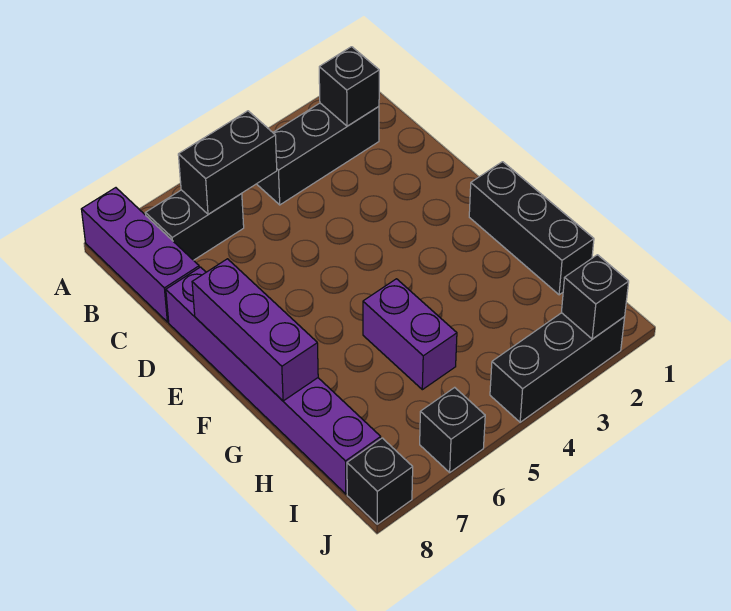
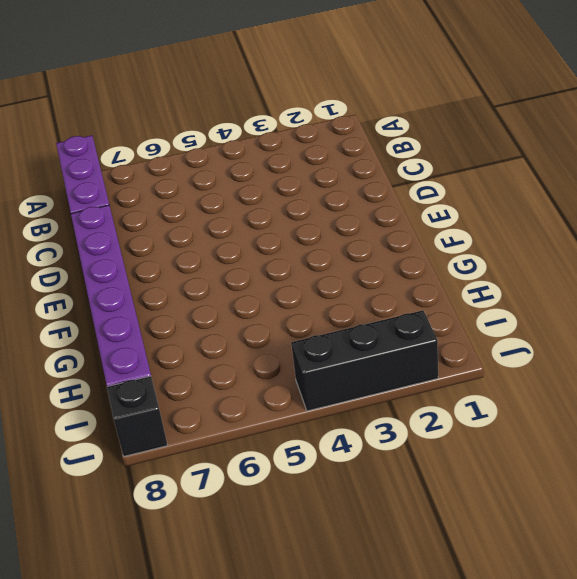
none -> black brick B2:B4 level 1
none -> black brick B6:B7 level 1
none -> black brick F1:H1 level 1

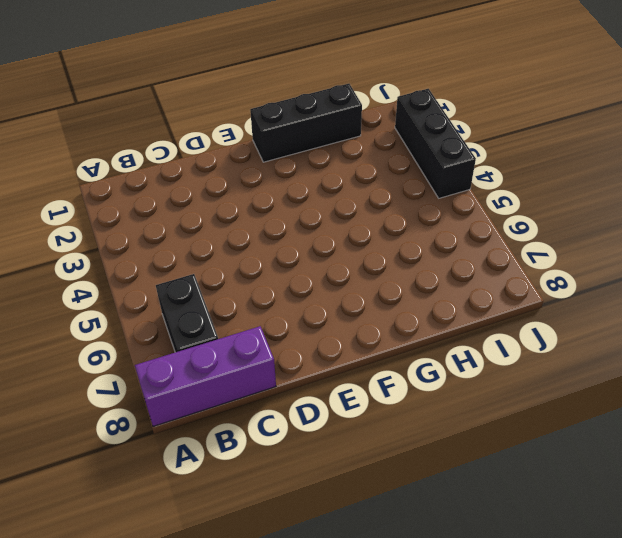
none -> black brick B2:B4 level 1
none -> purple brick D8:I8 level 1
none -> purple brick G5:H5 level 1

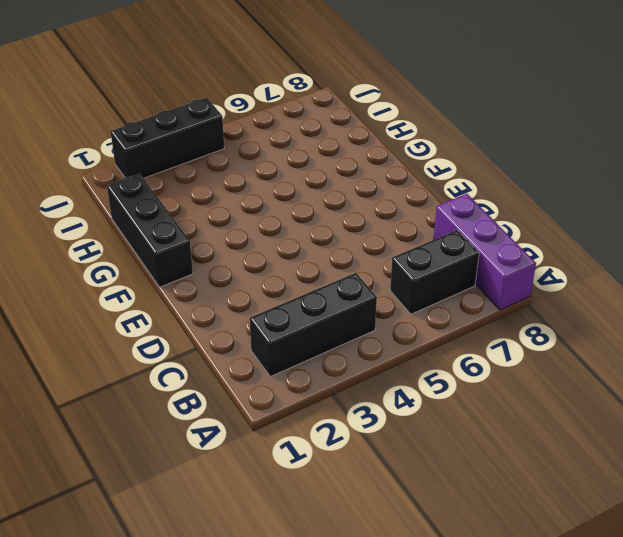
none -> purple brick D8:I8 level 1
none -> purple brick G5:H5 level 1
none -> black brick J6 level 1

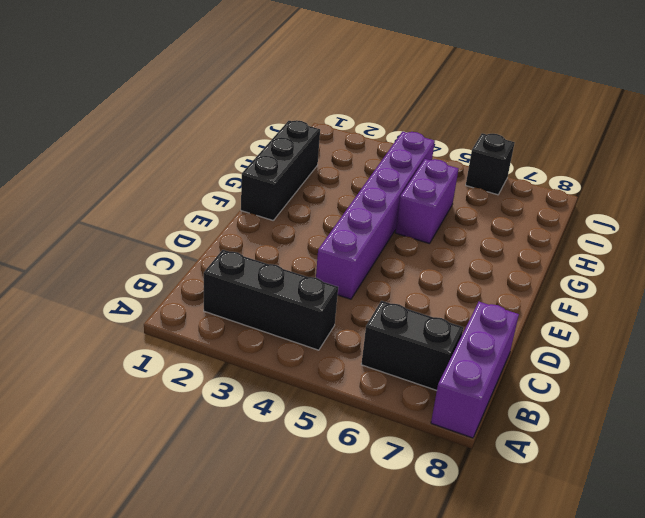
purple brick D4:I4 level 1 -> purple brick D8:I8 level 1
none -> black brick J2:J4 level 1
none -> black brick J8 level 1
none -> black brick B2 level 2

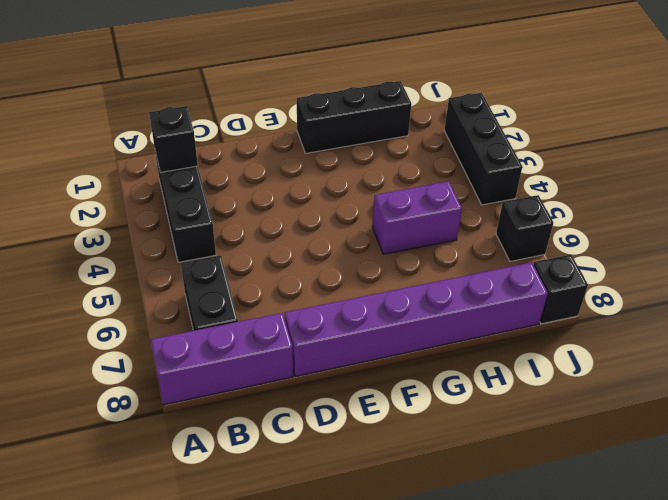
none -> black brick B5:B6 level 2
none -> purple brick E8:G8 level 2
none -> black brick J2 level 2

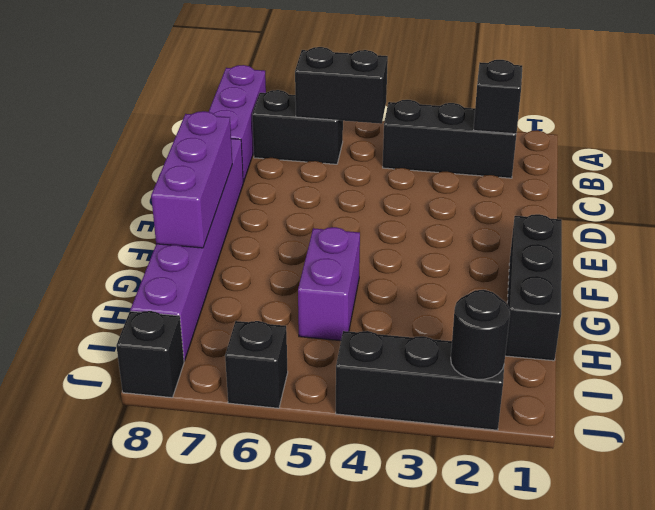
black round brick J2 level 2 -> black brick J2 level 2

